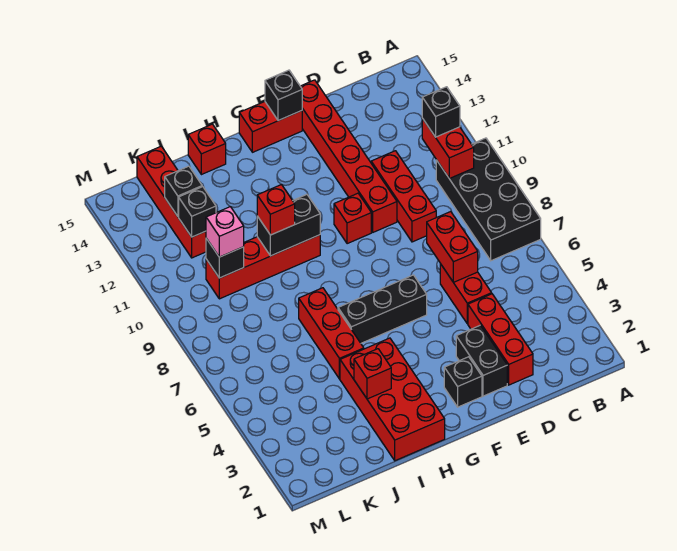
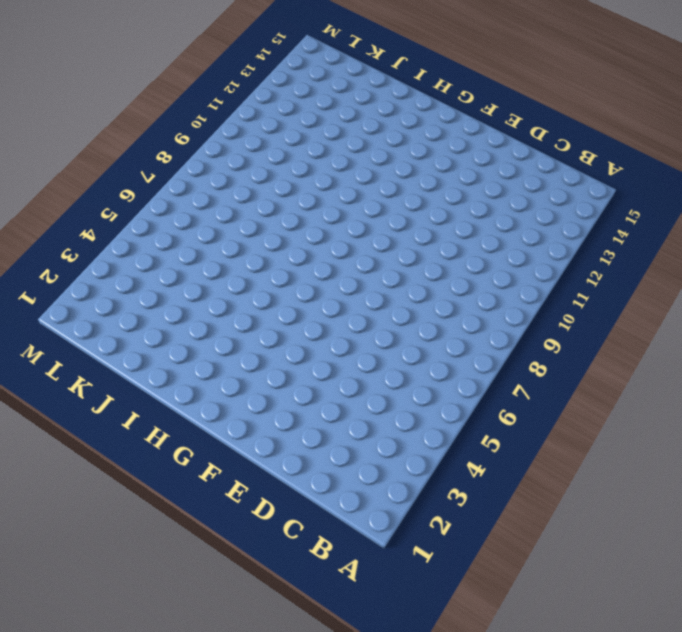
none -> black brick A7:B10 level 1
none -> red brick D2:D4 level 1
none -> red brick D5:D6 level 1

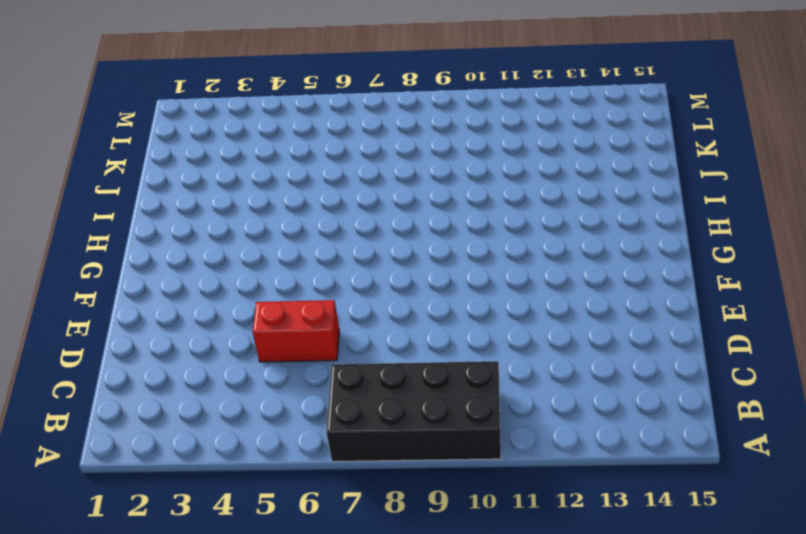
none -> red brick D2:D4 level 1
none -> red brick D9:D11 level 1
none -> black brick E2:E3 level 1

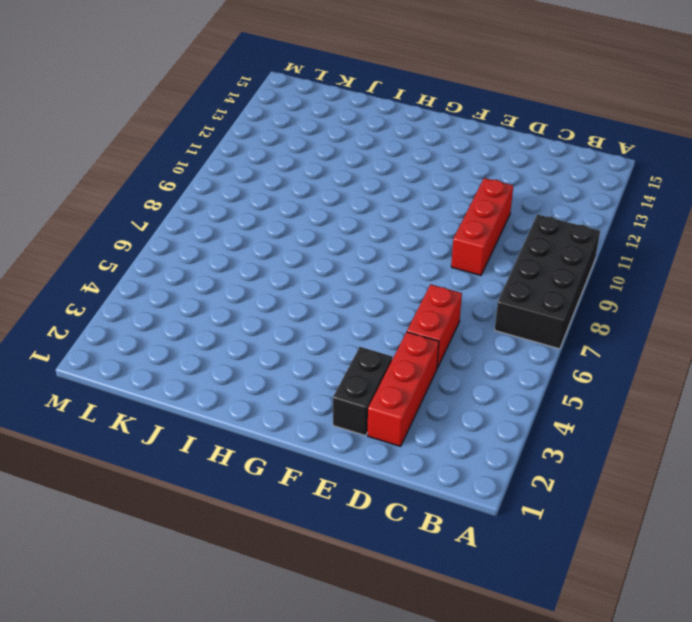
none -> red brick E10:E15 level 1
none -> black brick F2 level 1
none -> black brick F6:H6 level 1

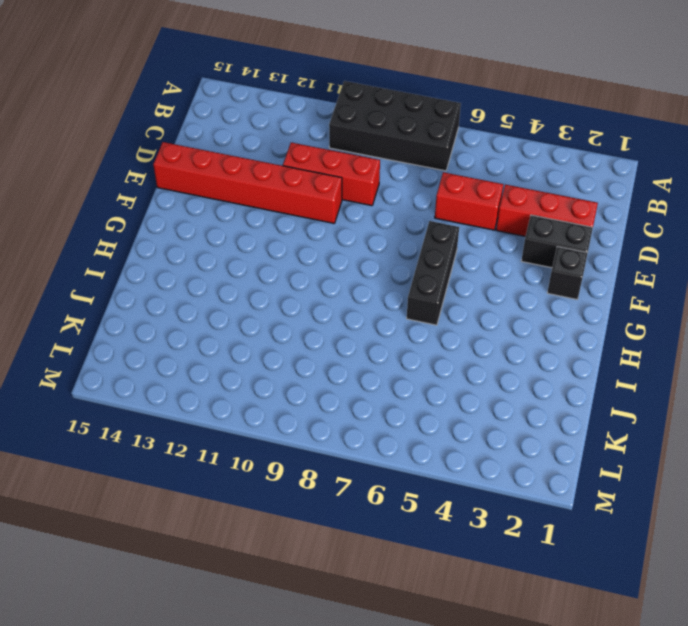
none -> red brick F10 level 1
none -> red brick F15:G15 level 1
none -> red brick H1:I4 level 1

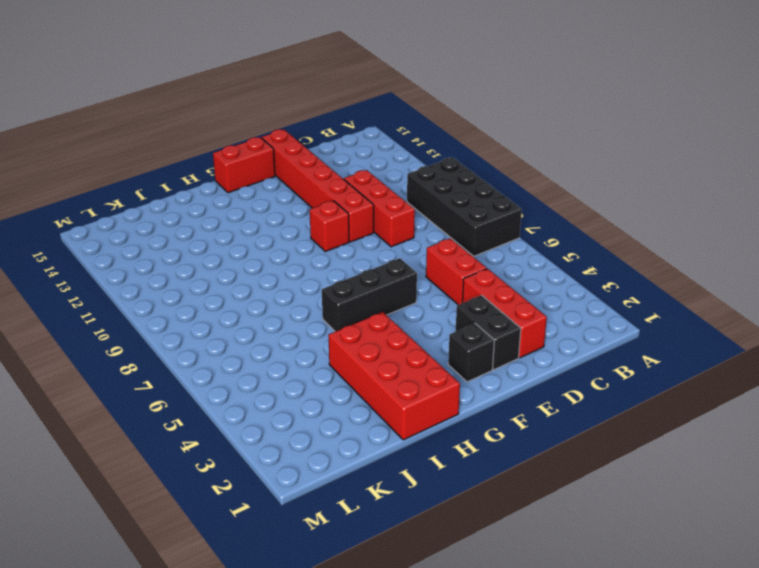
none -> red brick H10:K10 level 1
none -> red brick I5:I7 level 1
none -> red brick I15 level 1

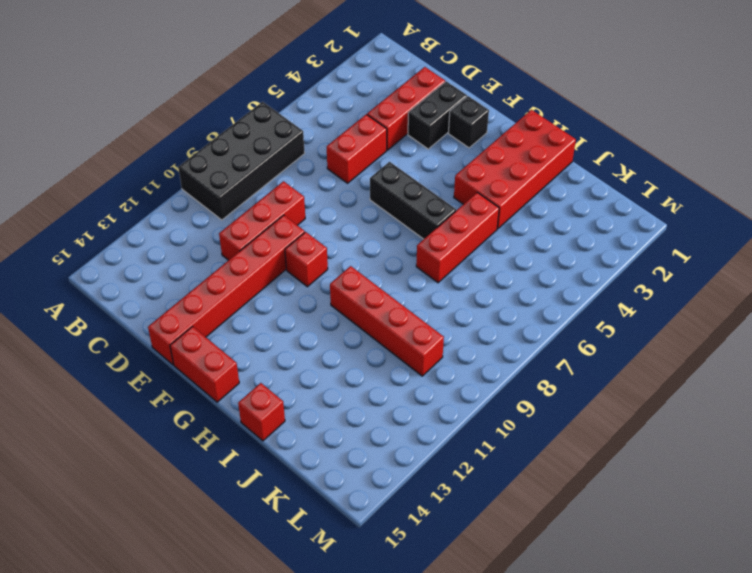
none -> red brick K12:K15 level 1
none -> red brick B10:B11 level 2
none -> red brick D6:D7 level 2

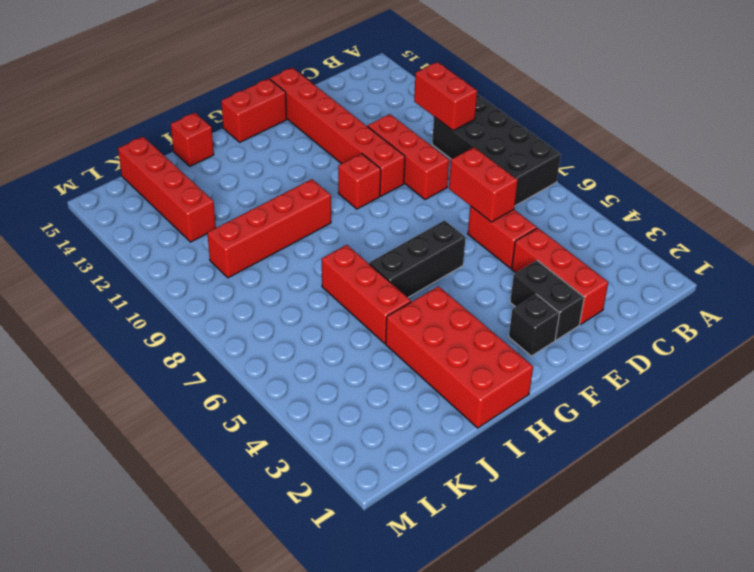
none -> black brick F15 level 2
none -> black brick H10:I10 level 2
none -> red brick I3 level 2

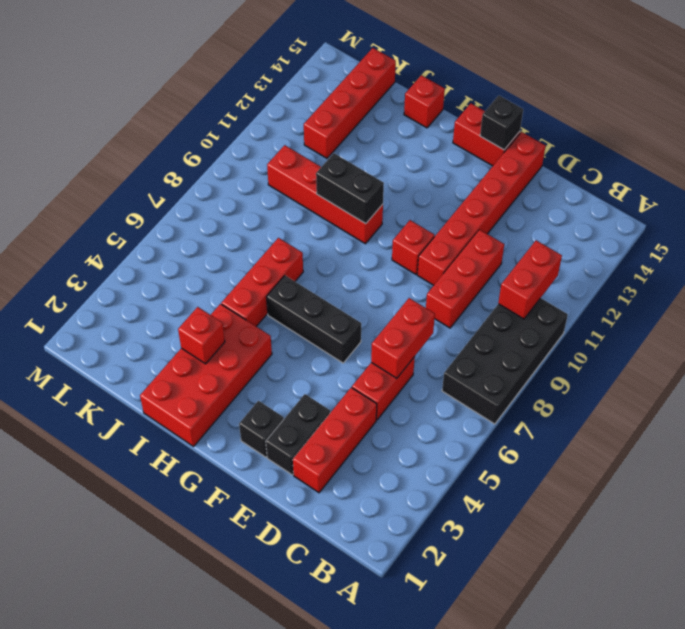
none -> black brick K10 level 2
none -> black brick K12 level 2
none -> black brick K13 level 2

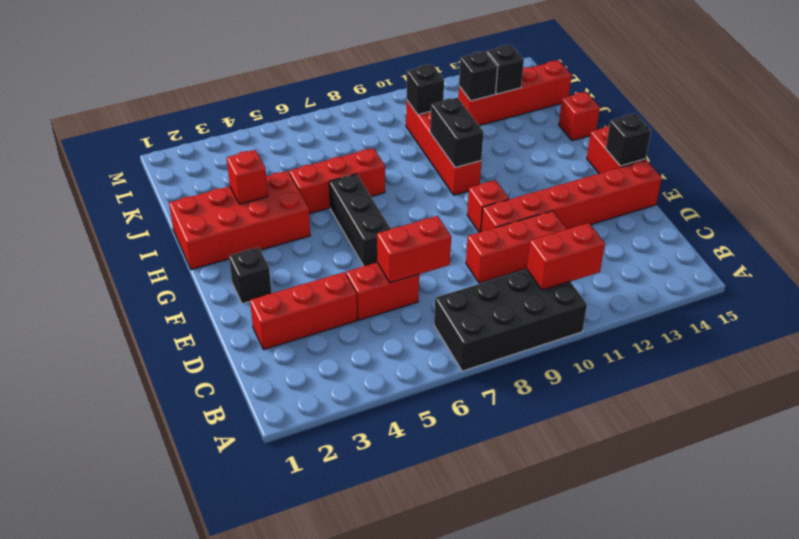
none -> black brick E2:E3 level 1
none -> black brick B11 level 3
none -> red brick I10 level 3

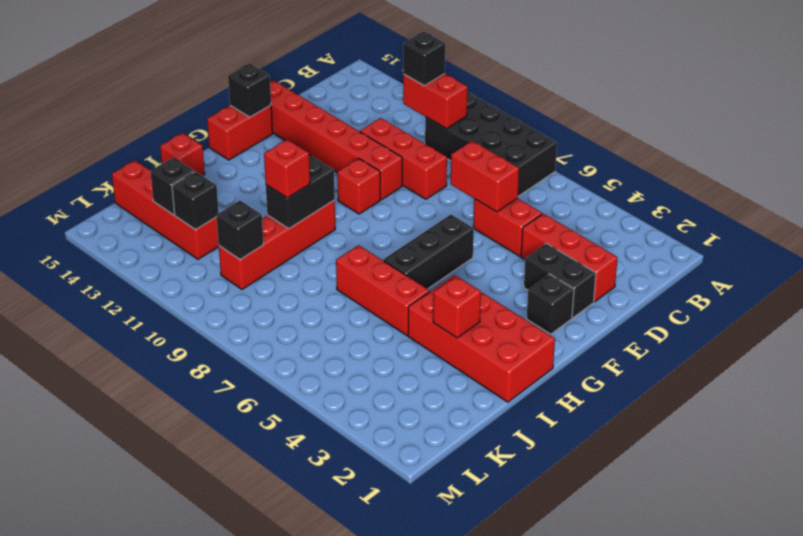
none -> pink brick K10 level 3

